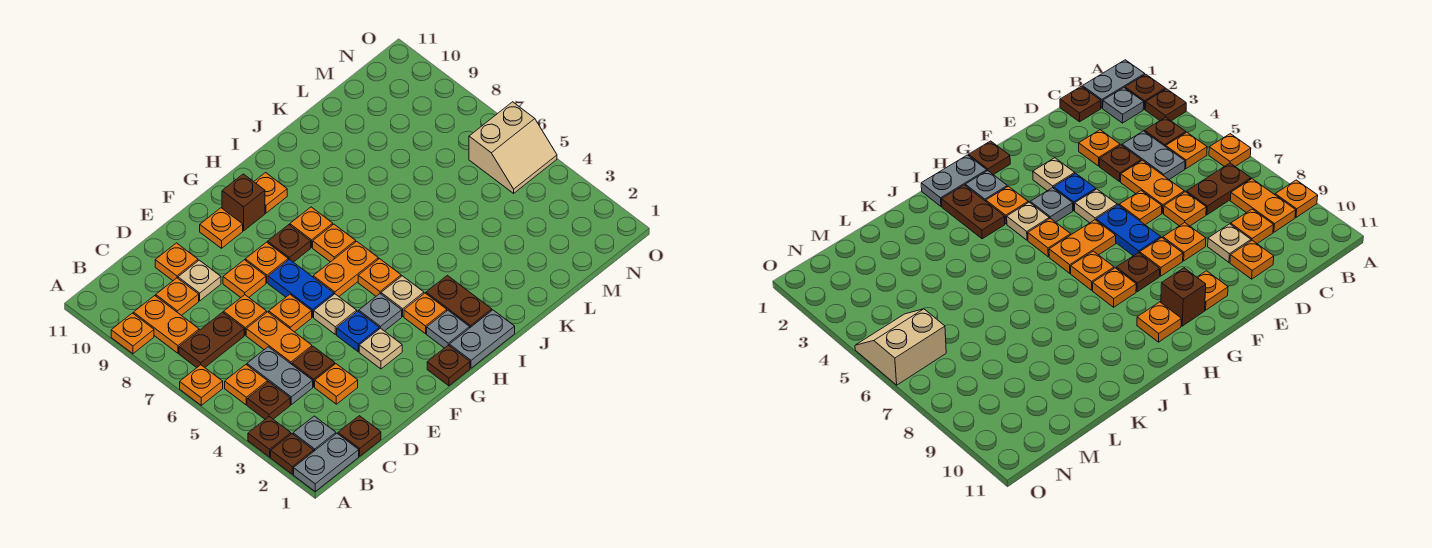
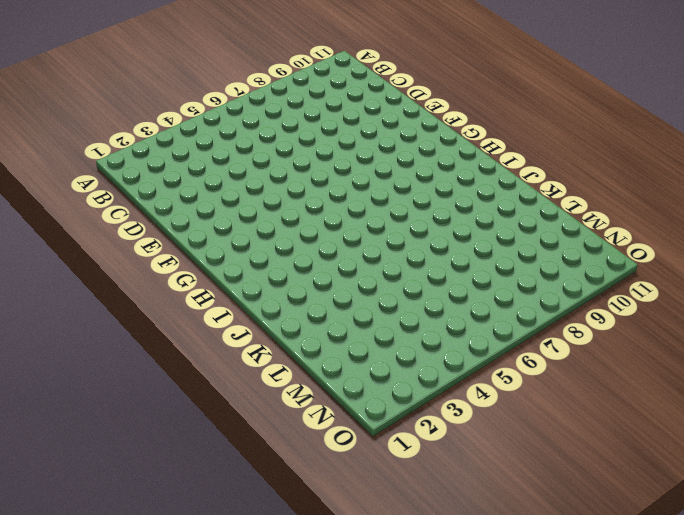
none -> grey plate A1:B1 level 1
none -> brown plate A2 level 1
none -> brown plate A3 level 1
none -> orange plate A6 level 1

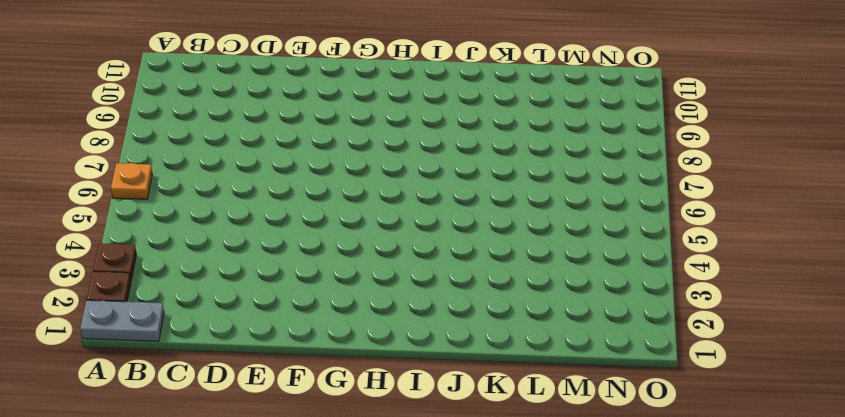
none -> orange plate A9 level 1
none -> grey plate B2 level 1
none -> brown plate B4 level 1
none -> orange plate B5 level 1

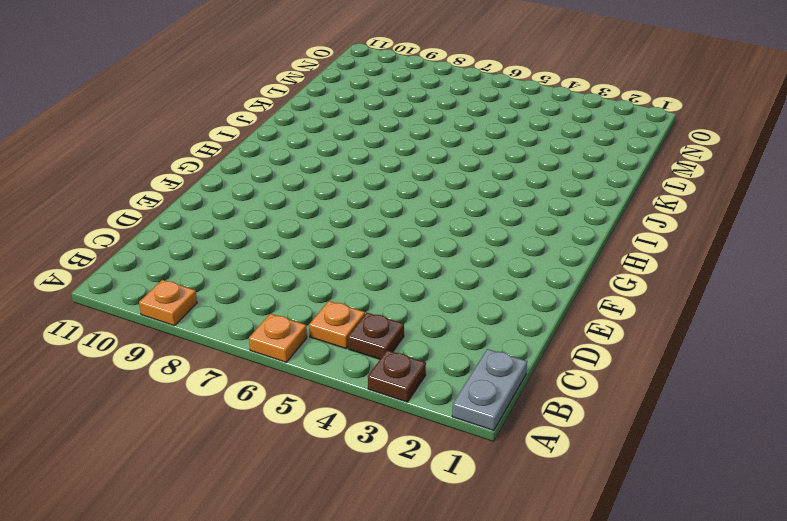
none -> brown plate A2 level 1
none -> grey plate B2 level 1
none -> brown plate B7:C7 level 1
none -> orange plate B8:B9 level 1

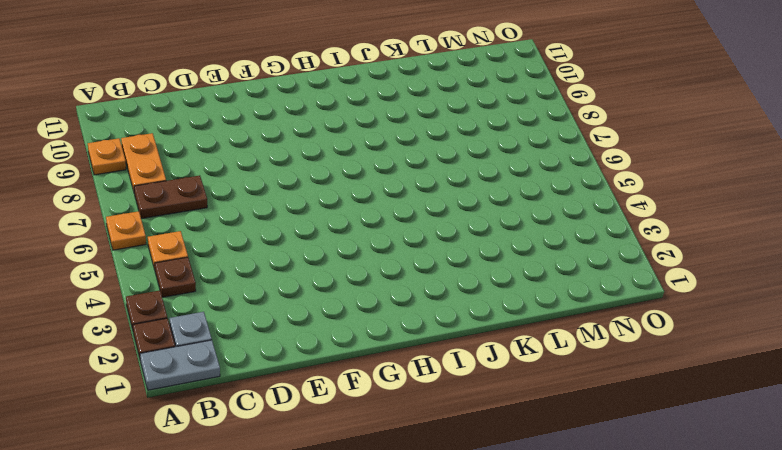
none -> brown plate C1 level 1
none -> grey plate C4:C5 level 1
none -> orange plate C9 level 1
none -> orange plate D3 level 1

